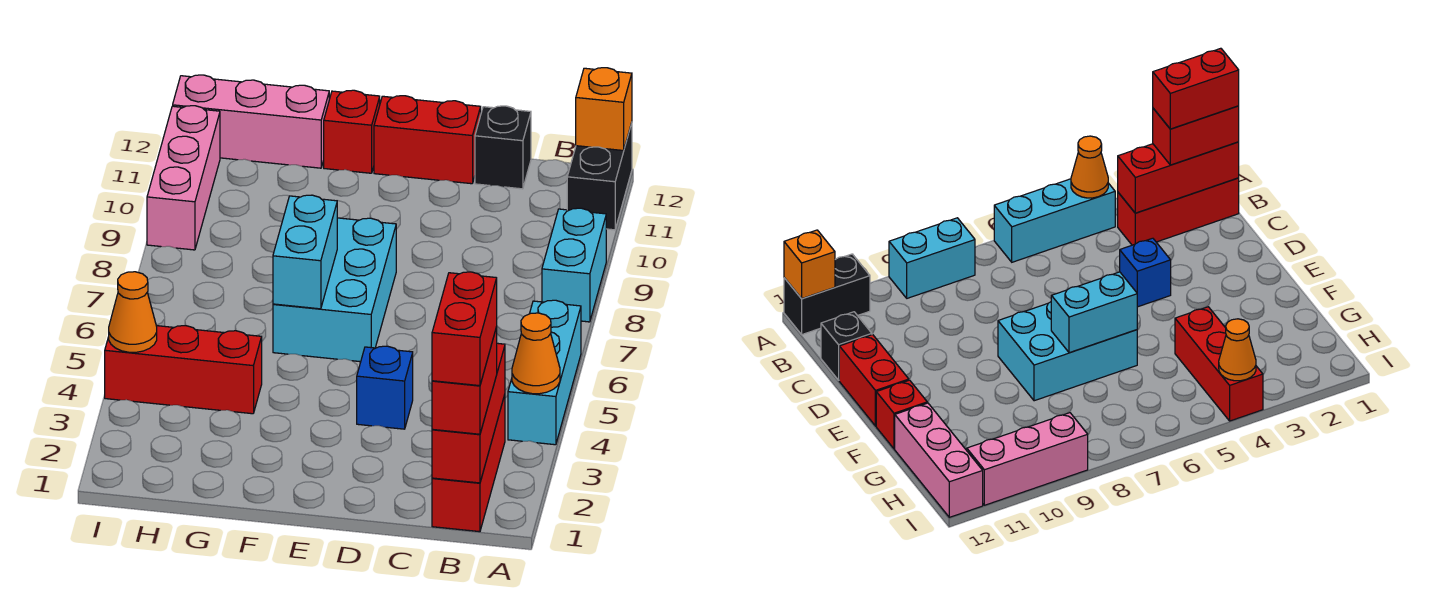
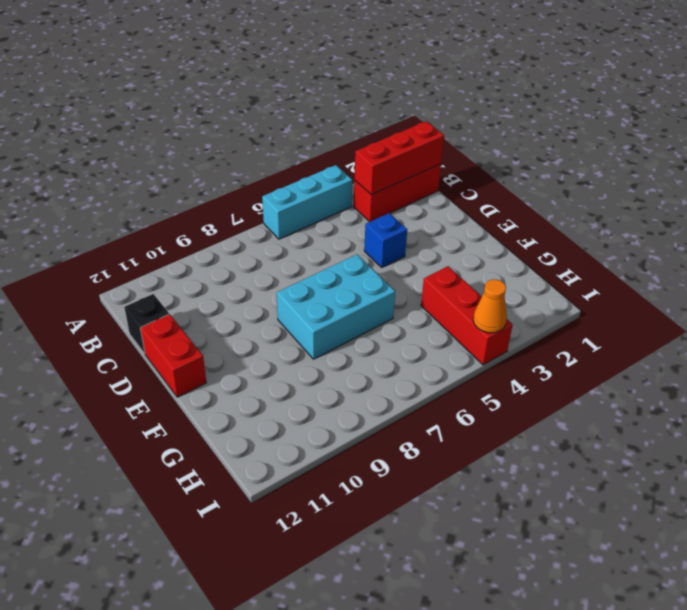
none -> cyan brick A8:A9 level 1
none -> black brick A11:A12 level 1
none -> red brick F12 level 1

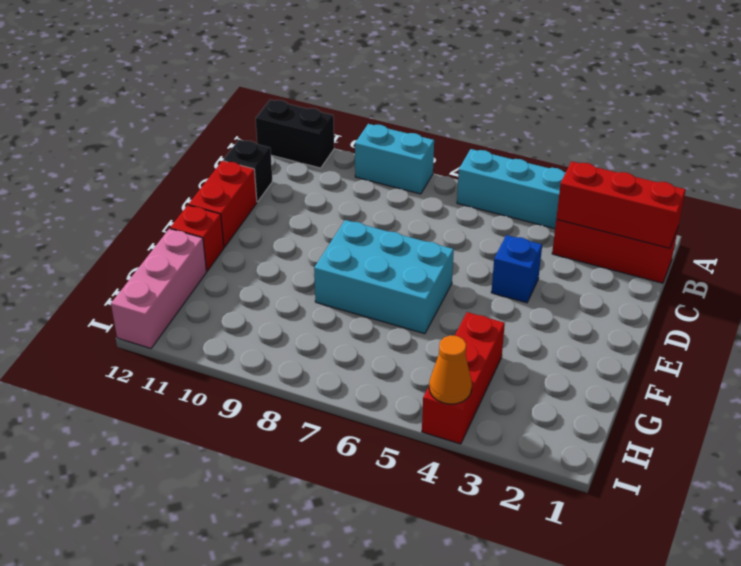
none -> pink brick I9:I11 level 1
none -> orange cone A4 level 2
none -> orange brick A12 level 2

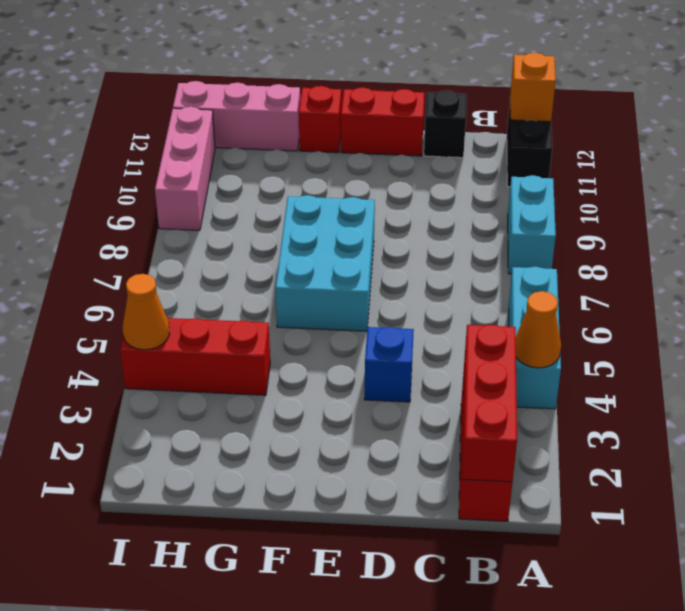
none -> cyan brick F6:F7 level 2
none -> red brick B1:B2 level 3
none -> red brick B1:B2 level 4

